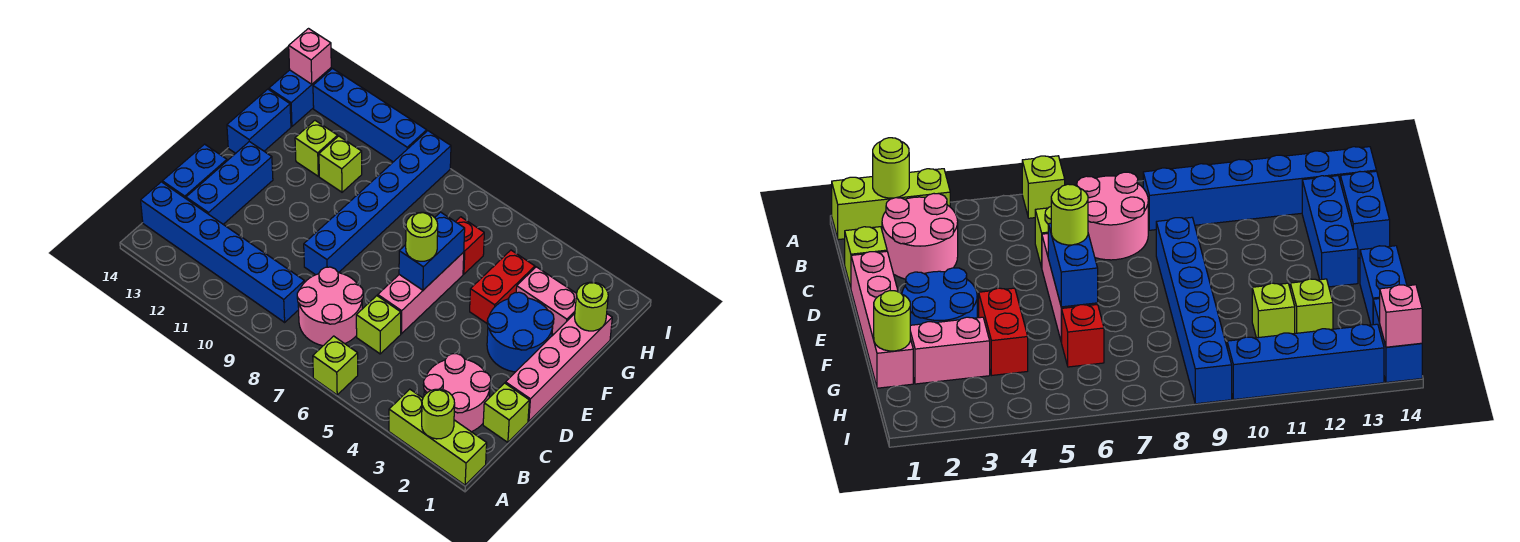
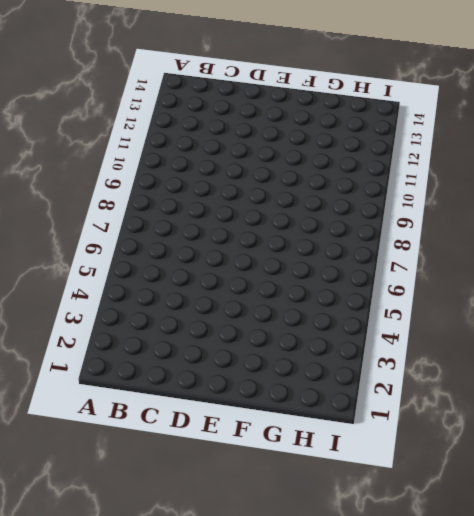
none -> lime brick A1:A3 level 1
none -> lime brick A6 level 1
none -> pink round brick B2:C3 level 1

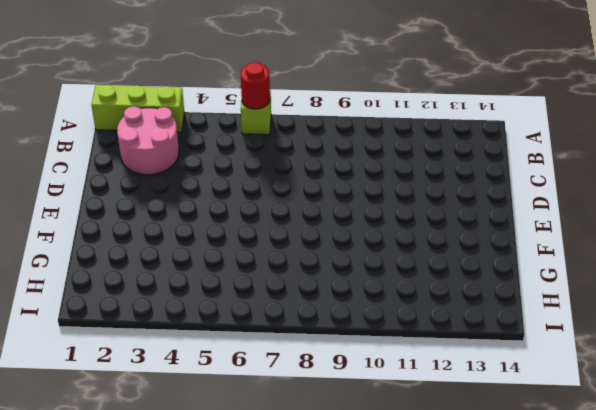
red round brick A6 level 2 -> none
none -> pink round brick B7:C8 level 1
none -> blue brick B9:B14 level 1
none -> lime brick C1 level 1

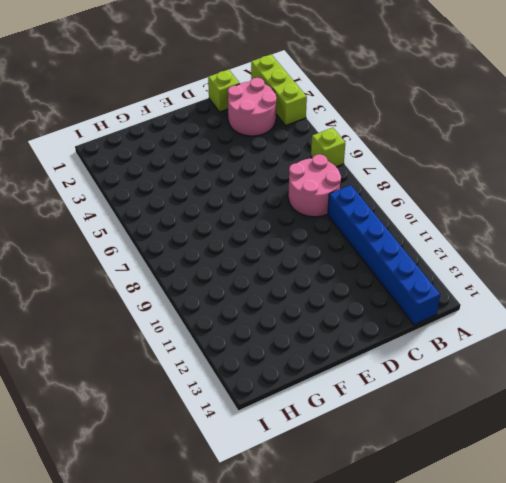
none -> lime brick C6 level 1
none -> blue brick C13:E13 level 1
none -> blue brick C14:D14 level 1

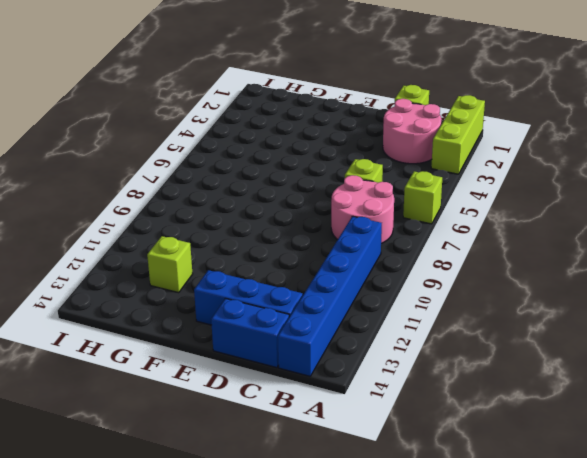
none -> pink brick D1:G1 level 1
none -> pink brick D6:F6 level 1
none -> blue brick D9:I9 level 1

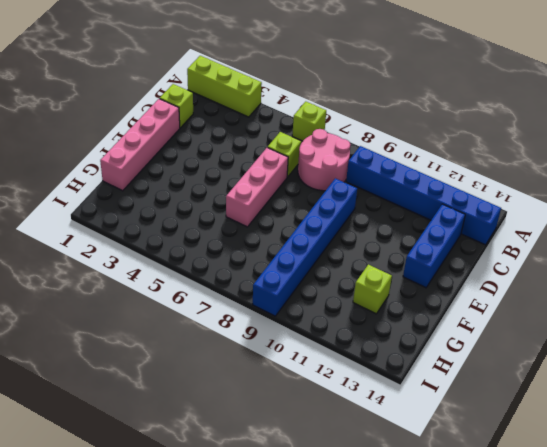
none -> pink round brick B2:C3 level 1
none -> blue brick C14:D14 level 1
none -> blue round brick E2:F3 level 1

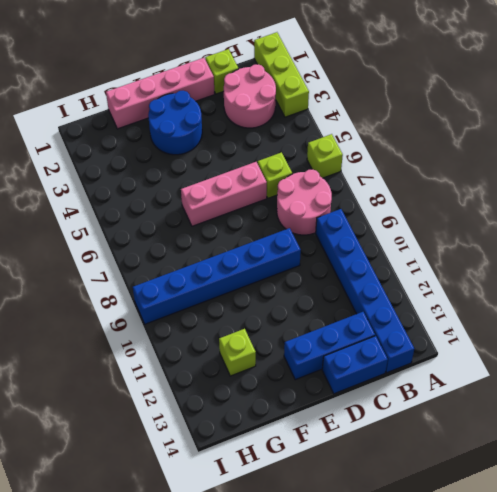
none -> red brick F4:G4 level 1
none -> blue brick F14:G14 level 1
none -> pink brick G2:G3 level 1

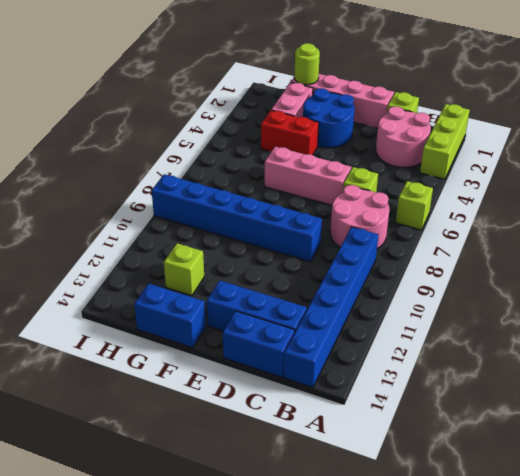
none -> red brick G6 level 1
none -> lime brick G11 level 1
none -> blue brick H14:I14 level 1

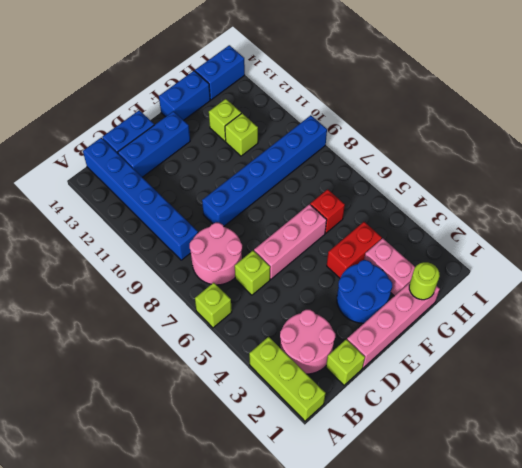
none -> blue brick I10:I13 level 1
none -> lime round brick A2 level 2
none -> blue brick E6:F6 level 2

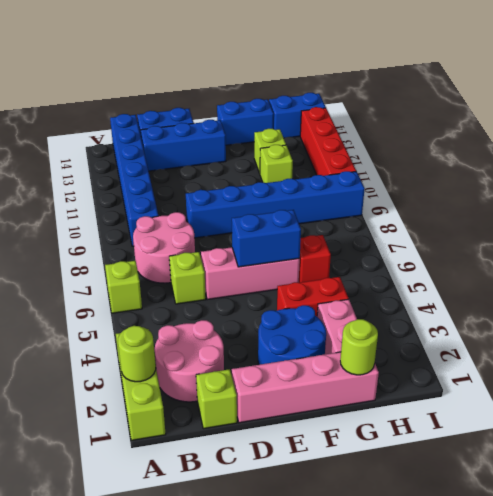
red brick I10:I13 level 1 -> blue brick I10:I13 level 1
none -> pink brick I14 level 2
none -> lime round brick E6 level 3

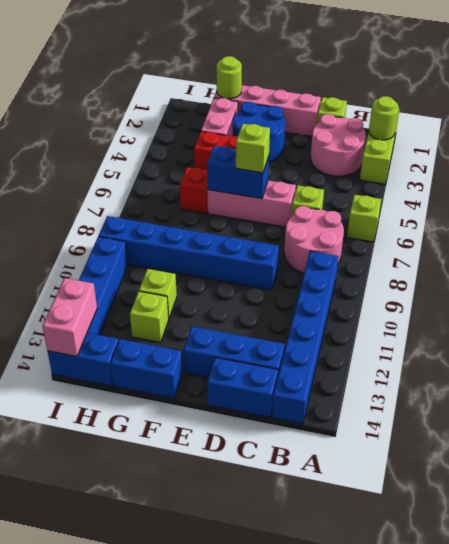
lime brick E6 level 3 -> lime round brick E6 level 3
pink brick I13:I14 level 2 -> pink brick I14 level 2

